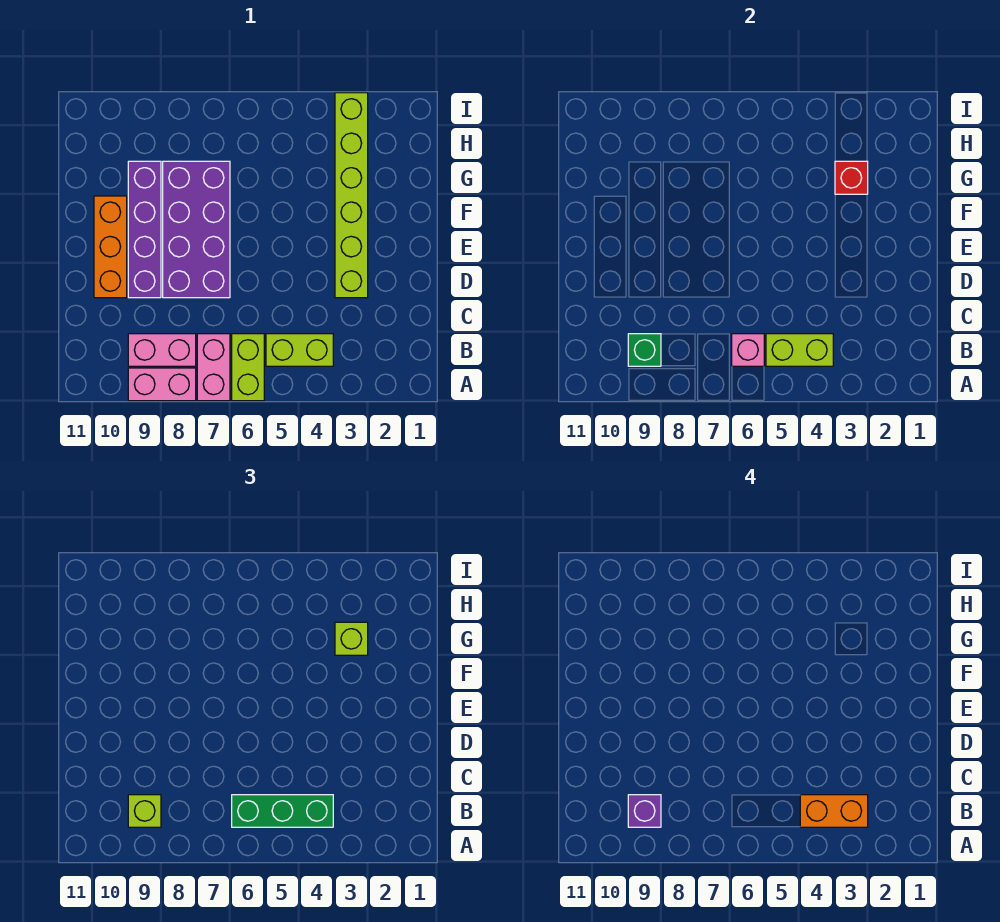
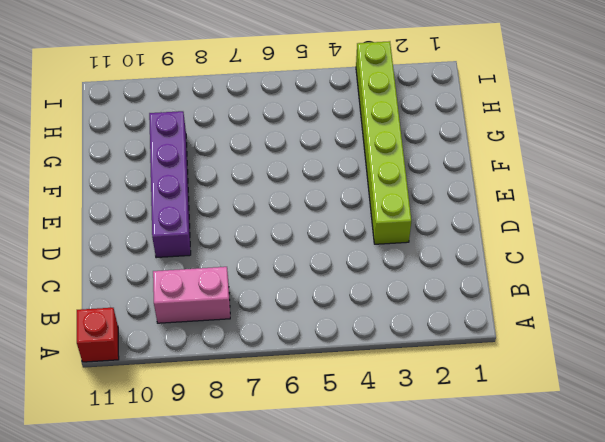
red brick A11 level 1 -> red brick G3 level 2
none -> lime brick A6:B6 level 1
none -> pink brick A7:B7 level 1
none -> pink brick A8:A9 level 1

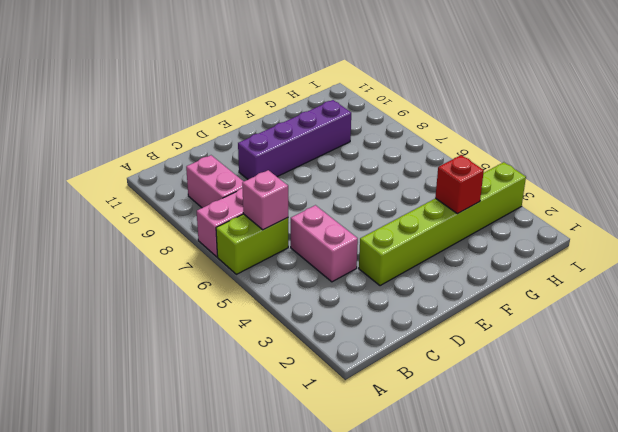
pink brick C4:C5 level 1 -> pink brick A8:A9 level 1
none -> lime brick B4:B5 level 1
none -> purple brick D7:G8 level 1
none -> orange brick D10:F10 level 1

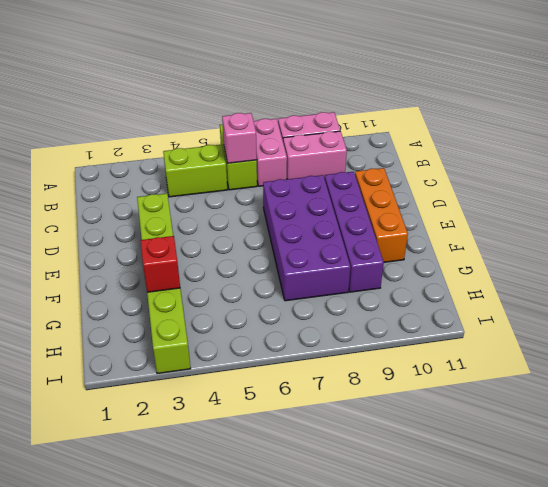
none -> lime brick B4:B5 level 2
none -> green brick B9 level 2
none -> green brick B4:B6 level 3

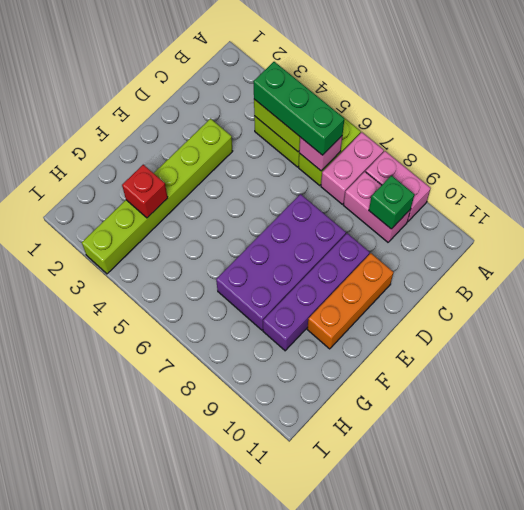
none -> lime brick B9 level 3
none -> lime brick G3 level 3
none -> orange brick B3:B4 level 4

